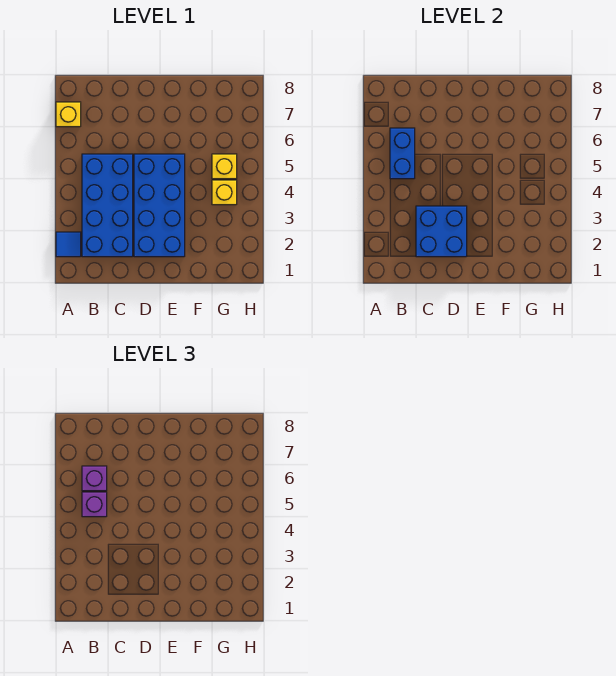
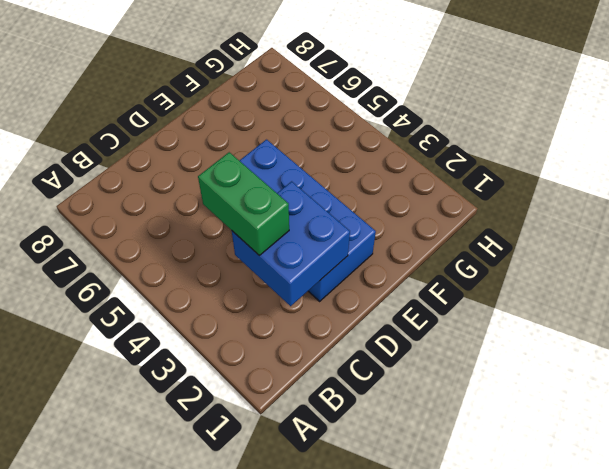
green brick C3:C4 level 3 -> none
none -> blue tile A2 level 1
none -> yellow brick A7 level 1

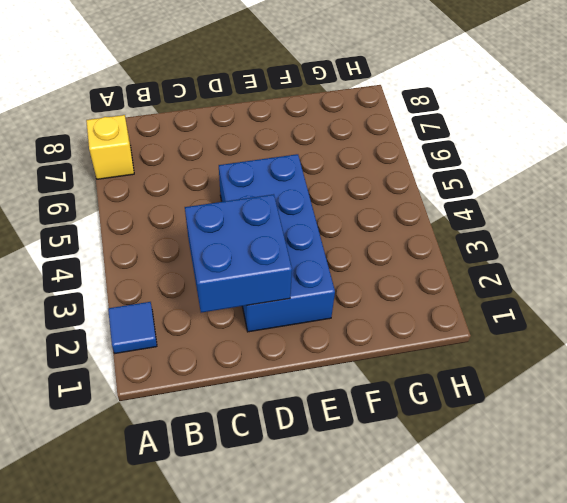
none -> blue brick B2:C5 level 1
none -> yellow brick G4 level 1

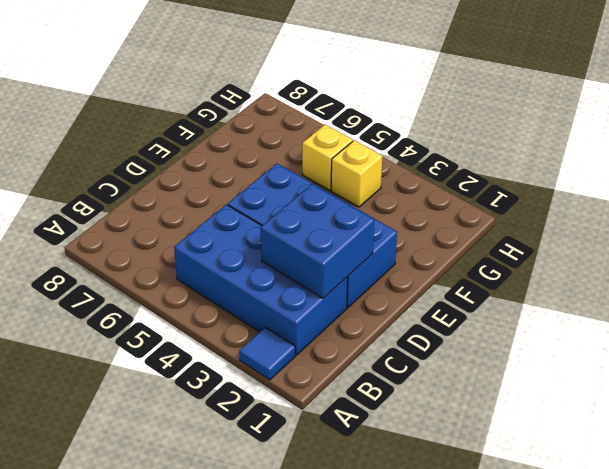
none -> yellow brick A7 level 1
none -> blue brick B5:B6 level 2

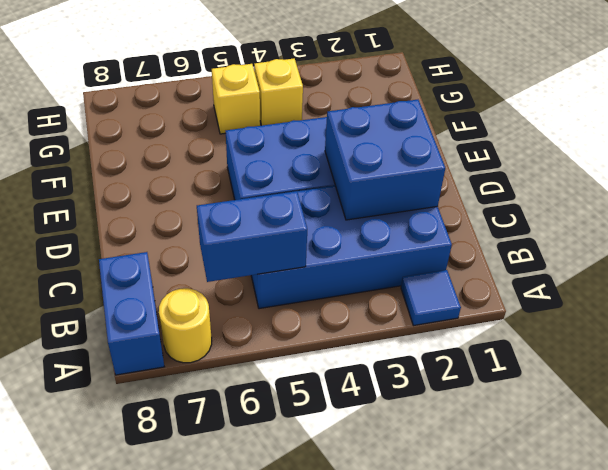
yellow round brick A7 level 1 -> yellow brick A7 level 1
blue brick A8:B8 level 1 -> none
none -> purple brick B5 level 3
none -> purple brick B6 level 3

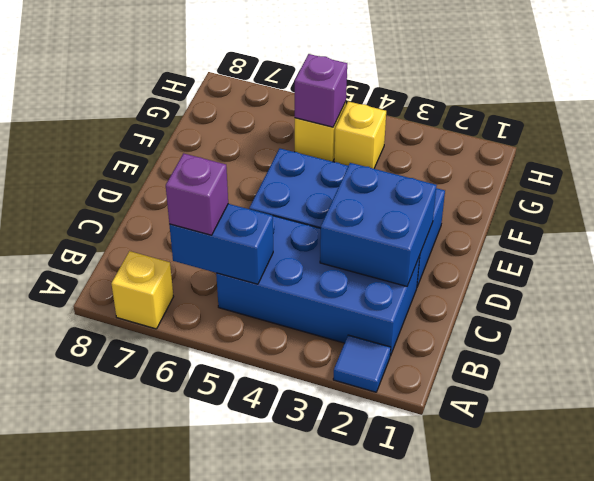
purple brick G5 level 2 -> purple brick B5 level 3

